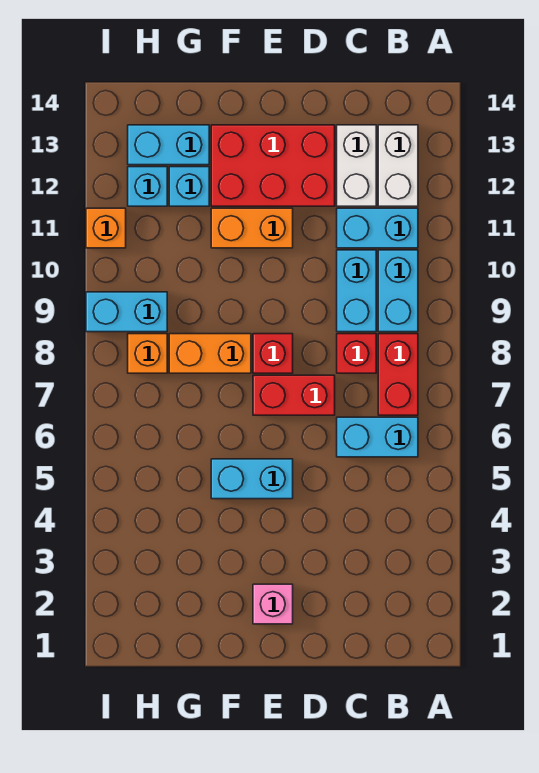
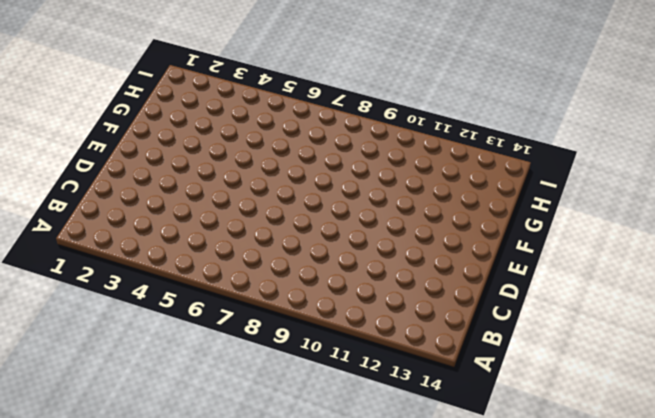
none -> cyan brick B6:C6 level 1
none -> red brick B7:B8 level 1
none -> cyan brick B9:B10 level 1

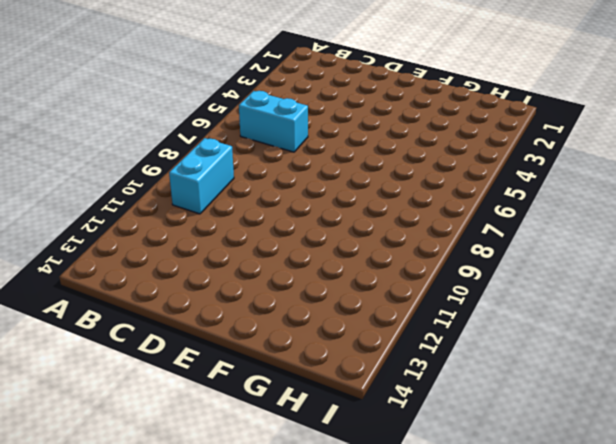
none -> red brick B7:B8 level 1
none -> cyan brick B11:C11 level 1
none -> white brick B12:B13 level 1

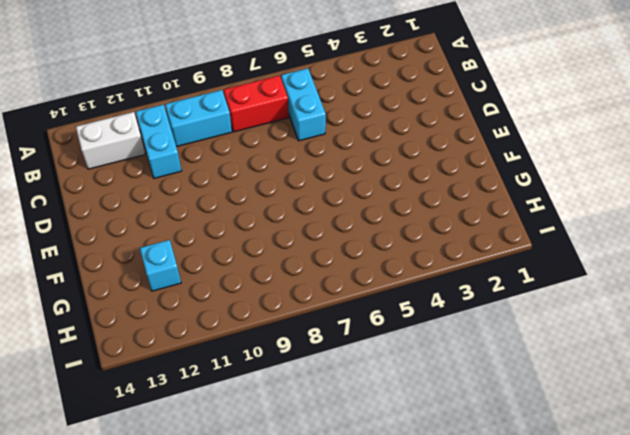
none -> red brick C8 level 1
none -> cyan brick C9:C10 level 1
none -> white brick C12:C13 level 1

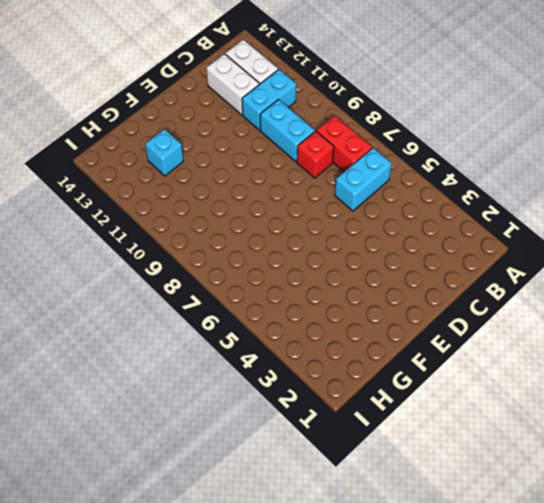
none -> cyan brick B9:B10 level 1
none -> red brick D7:E7 level 1
none -> red brick D12:F13 level 1

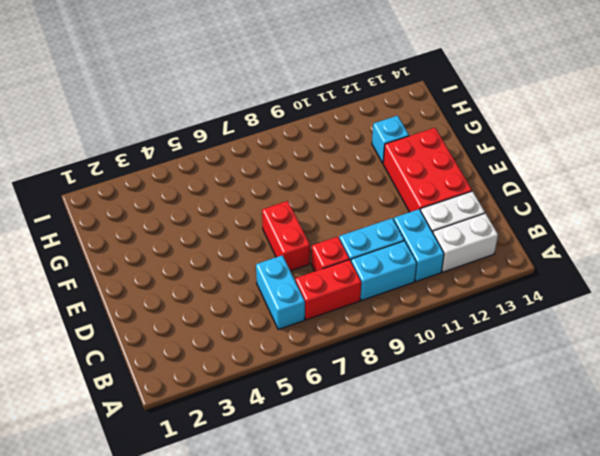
none -> pink brick E2 level 1
none -> cyan brick E5:F5 level 1
none -> red brick E8 level 1

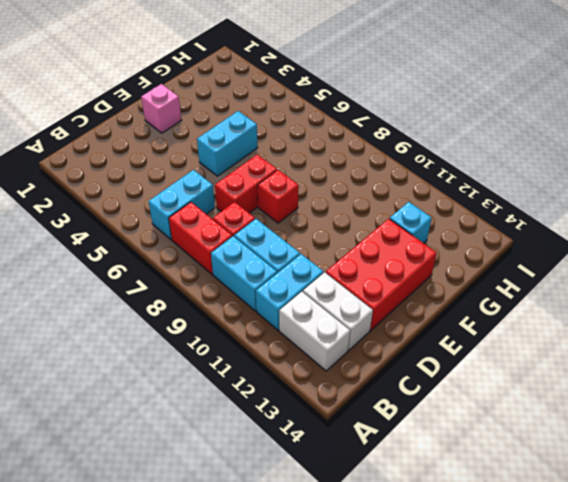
none -> orange brick E11:F11 level 1
none -> orange brick F8:G8 level 1
none -> cyan brick G13:H13 level 1

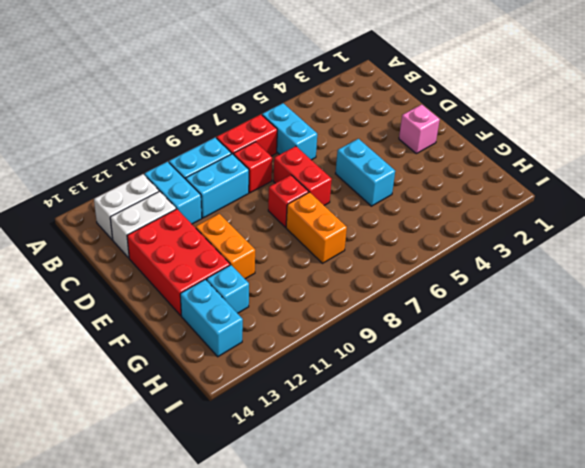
none -> orange brick H8 level 1
none -> cyan brick H9:I9 level 1
none -> cyan brick H12 level 1

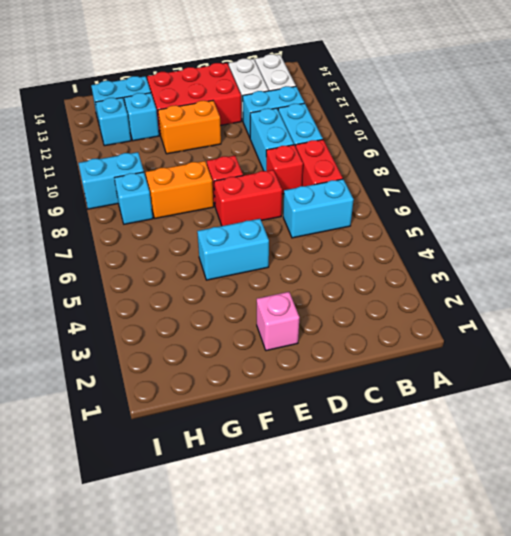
cyan brick H8 level 1 -> orange brick H8 level 1
none -> orange brick I11 level 1

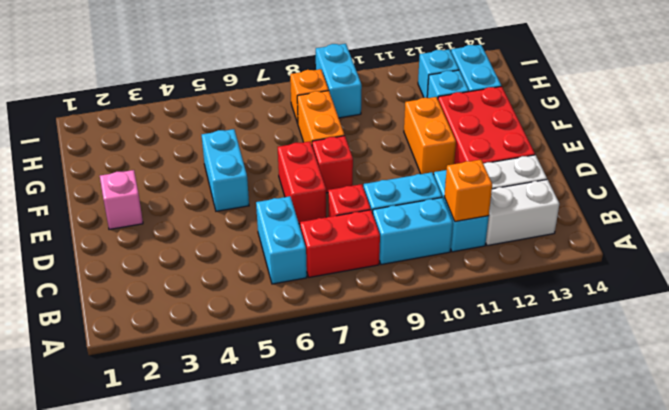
orange brick B11 level 2 -> orange brick I11 level 1

